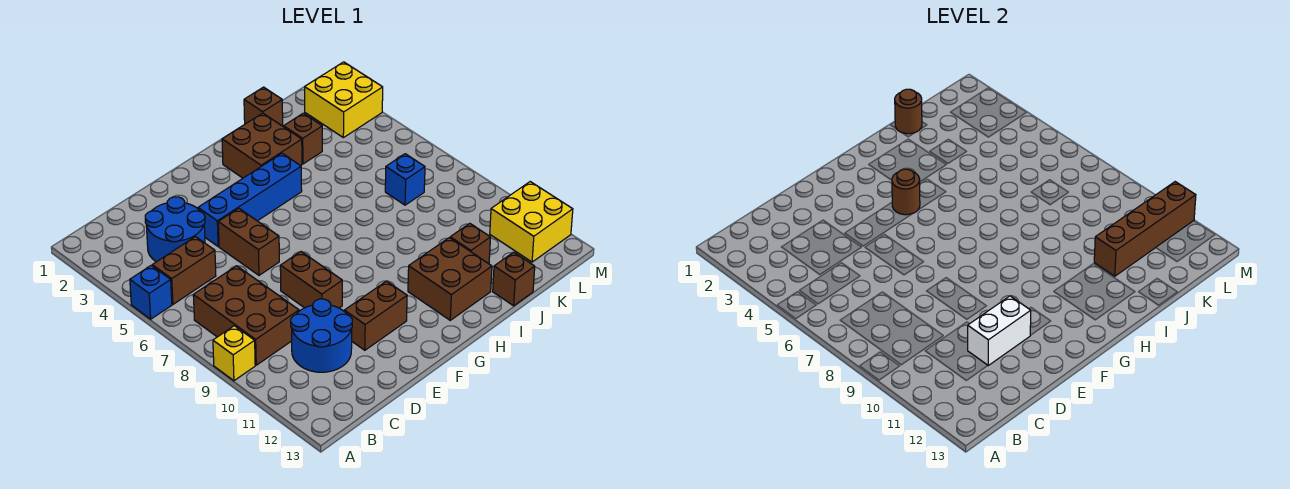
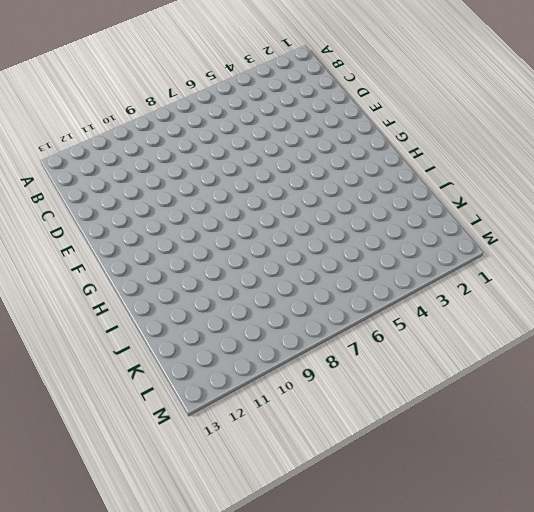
none -> blue brick A5 level 1
none -> yellow brick A9 level 1
none -> brown brick B5:C5 level 1

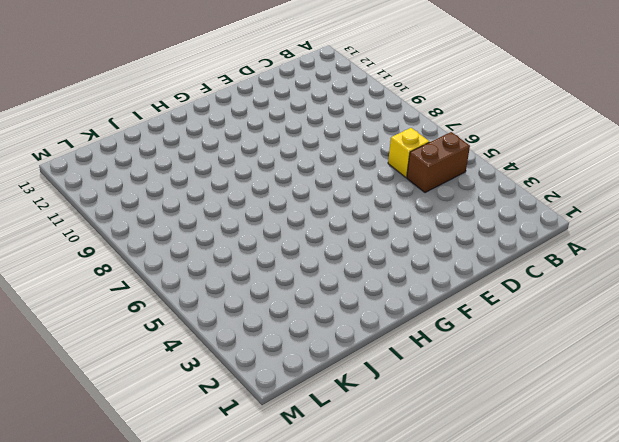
yellow brick C6 level 1 -> yellow brick A9 level 1
none -> blue brick A5 level 1
none -> brown brick B7:C9 level 1
none -> blue round brick C3:D4 level 1

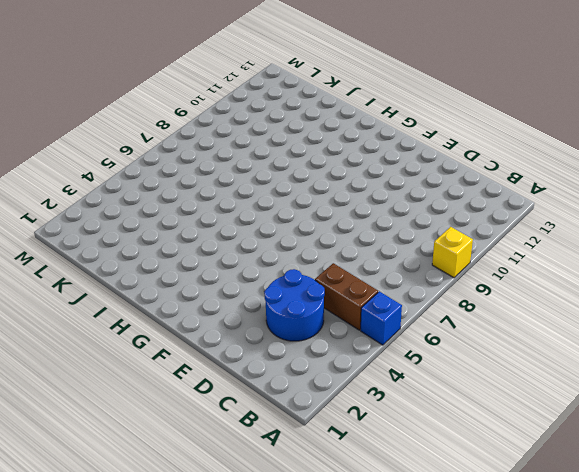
none -> brown brick B7:C9 level 1
none -> blue round brick C10:D11 level 1
none -> blue brick E4:H4 level 1

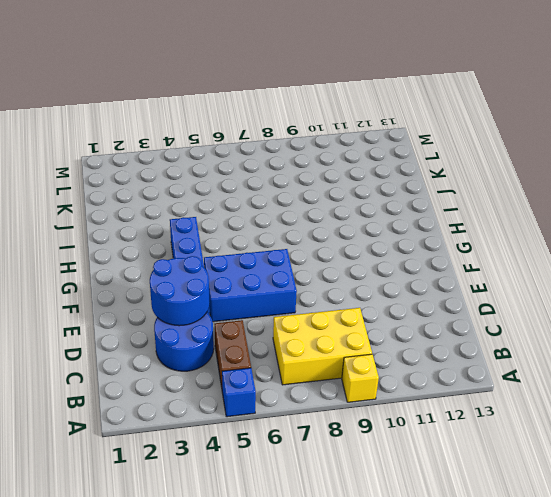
yellow brick B7:C9 level 1 -> brown brick B7:C9 level 1
blue round brick D3:E4 level 2 -> blue round brick C10:D11 level 1
blue brick E5:F7 level 1 -> brown brick E5:E6 level 1
none -> brown brick E8:E9 level 1
none -> brown brick E11:F11 level 1
none -> brown brick H2:I3 level 1

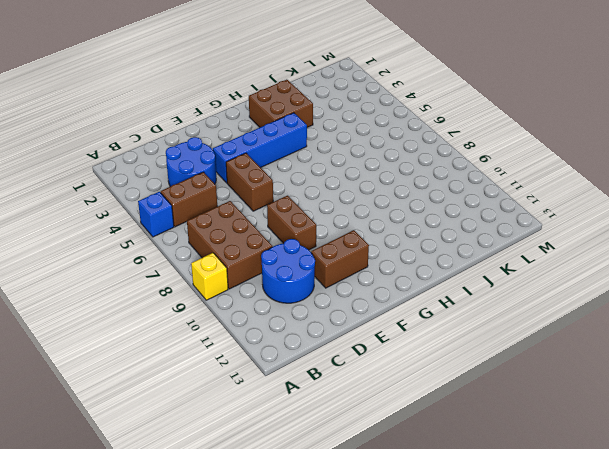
none -> brown brick H11:I12 level 1
none -> brown brick J1 level 1
none -> brown brick J3 level 1

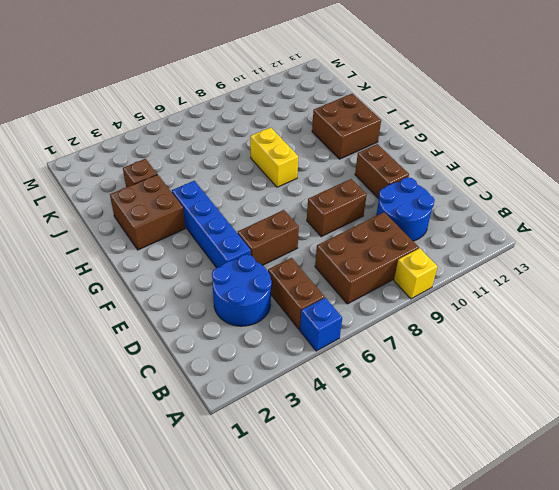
yellow brick H8:I8 level 1 -> none
none -> brown brick J1 level 1
none -> brown brick J11 level 1
none -> brown brick J13 level 1

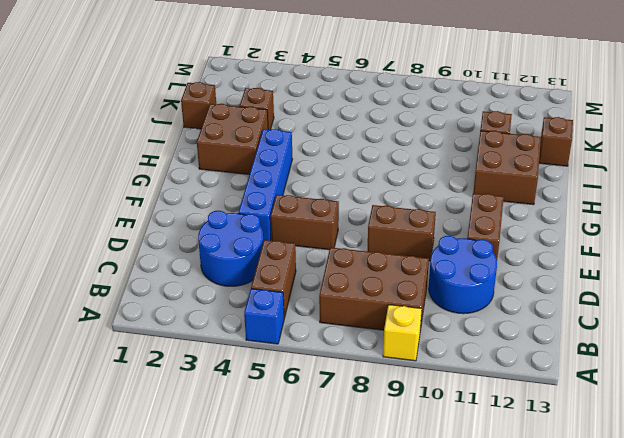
none -> blue brick K7 level 1
none -> yellow brick L2:M3 level 1
none -> yellow brick L11:M12 level 1

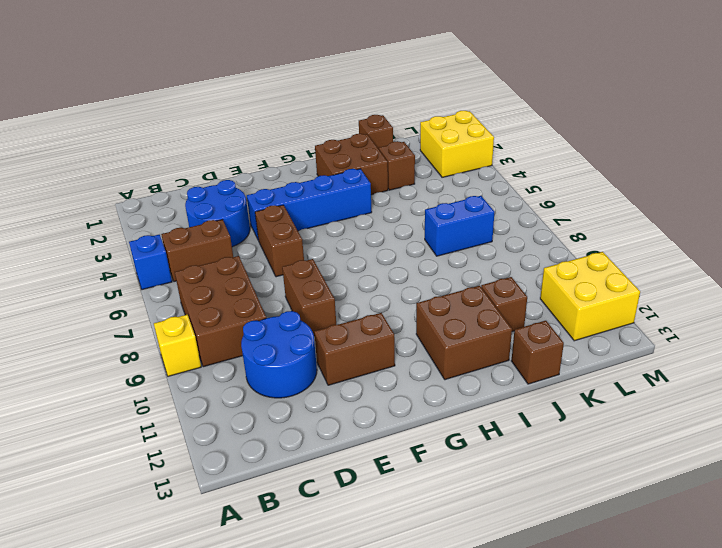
blue brick J7:K7 level 1 -> blue brick K7 level 1
none -> white brick D11:E11 level 2
none -> brown round brick G4 level 2
none -> brown round brick J1 level 2

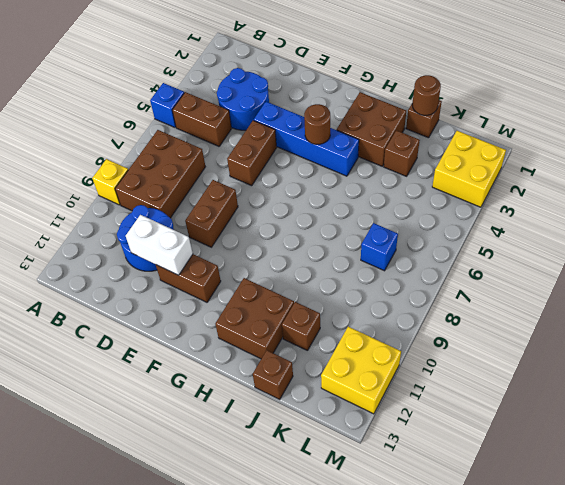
none -> brown brick J11:M11 level 2

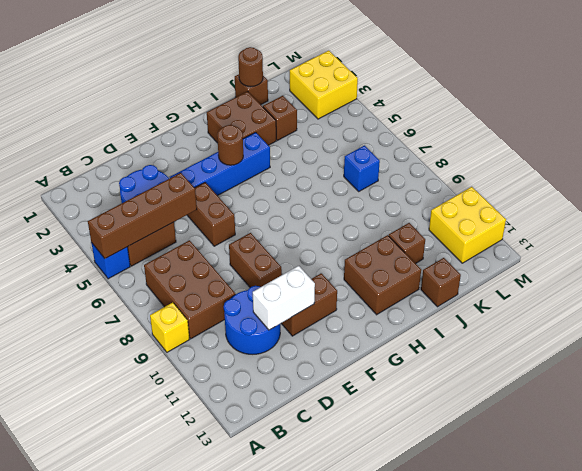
brown brick A5:D5 level 2 -> brown brick J11:M11 level 2

